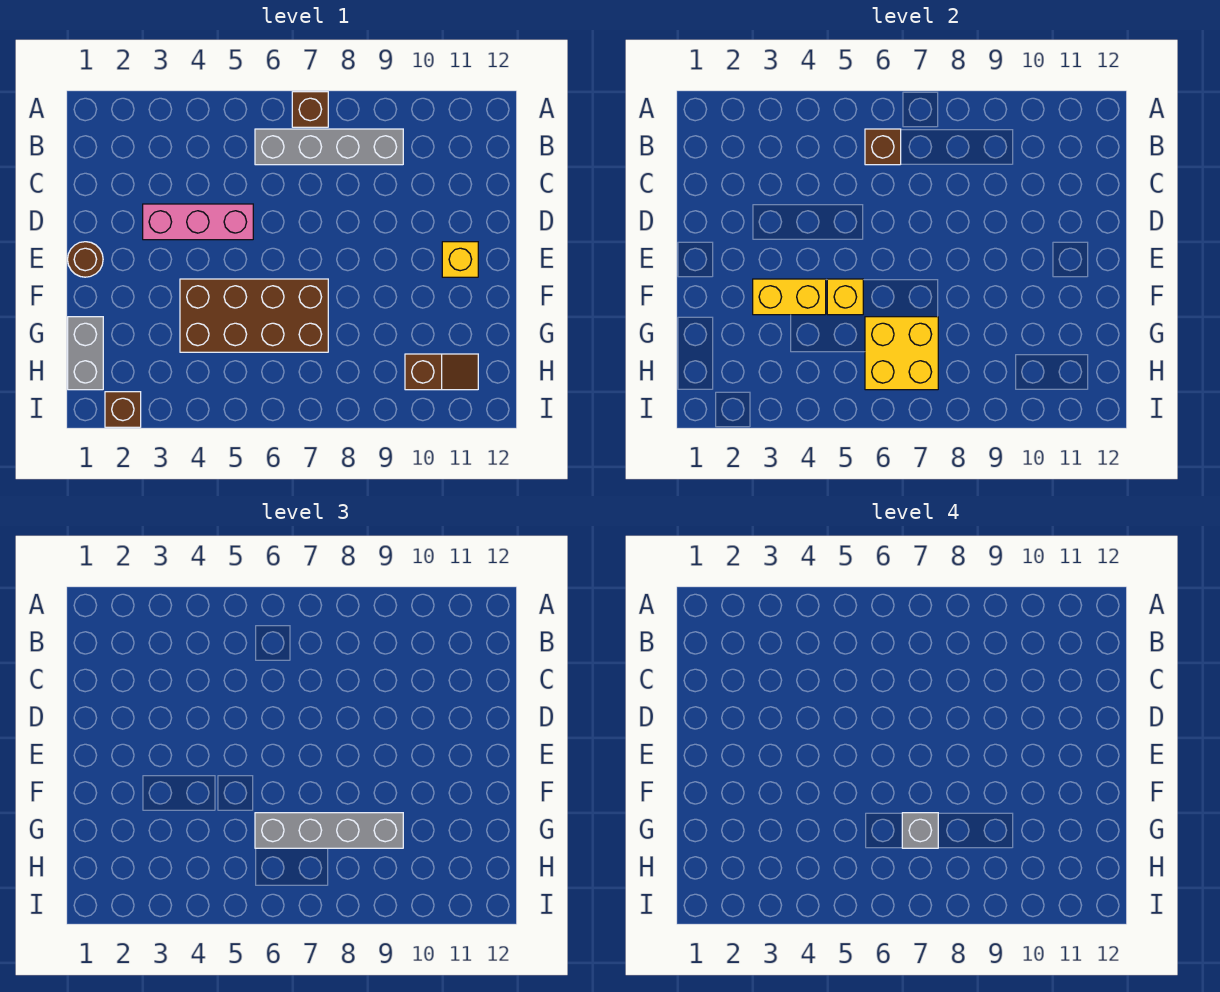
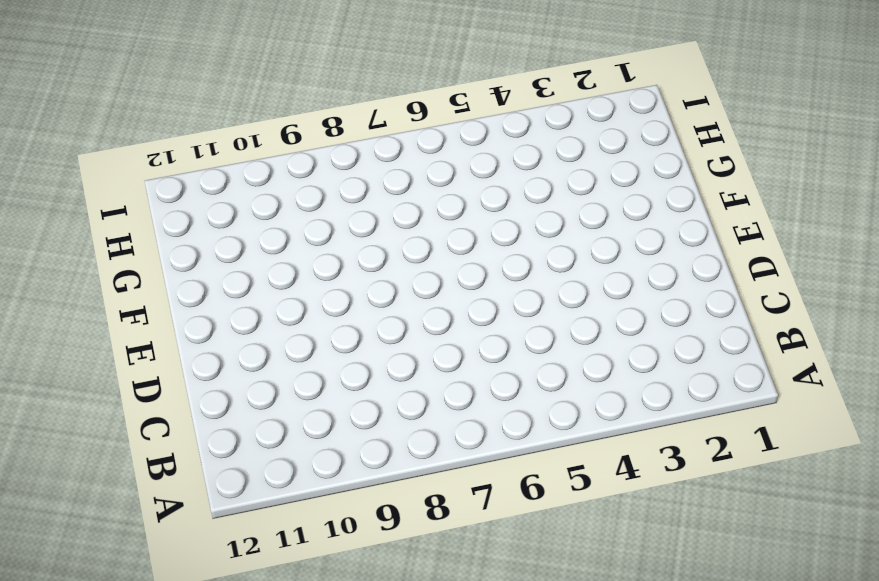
none -> brown brick A7 level 1
none -> grey brick B6:B9 level 1
none -> pink brick D3:D5 level 1

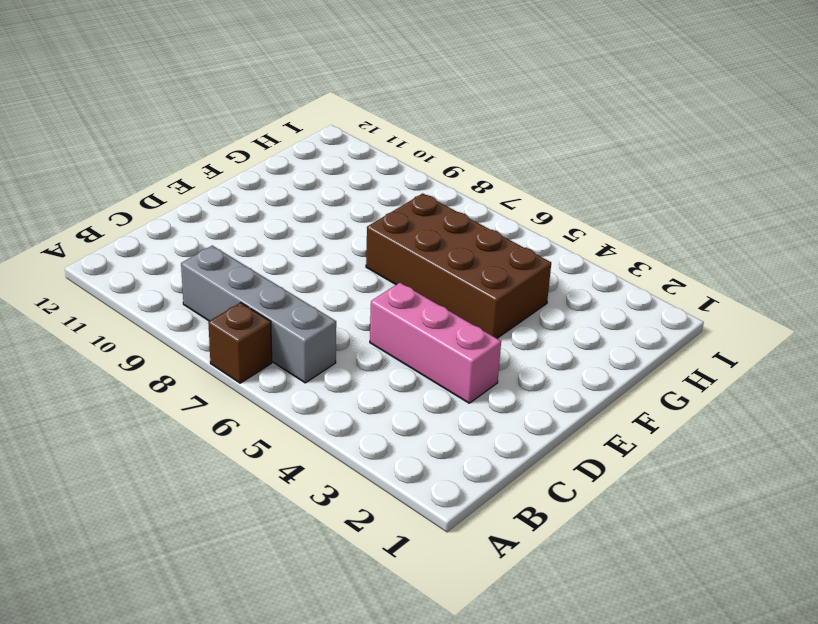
none -> brown round brick E1 level 1
none -> yellow brick E11 level 1
none -> grey brick G1:H1 level 1

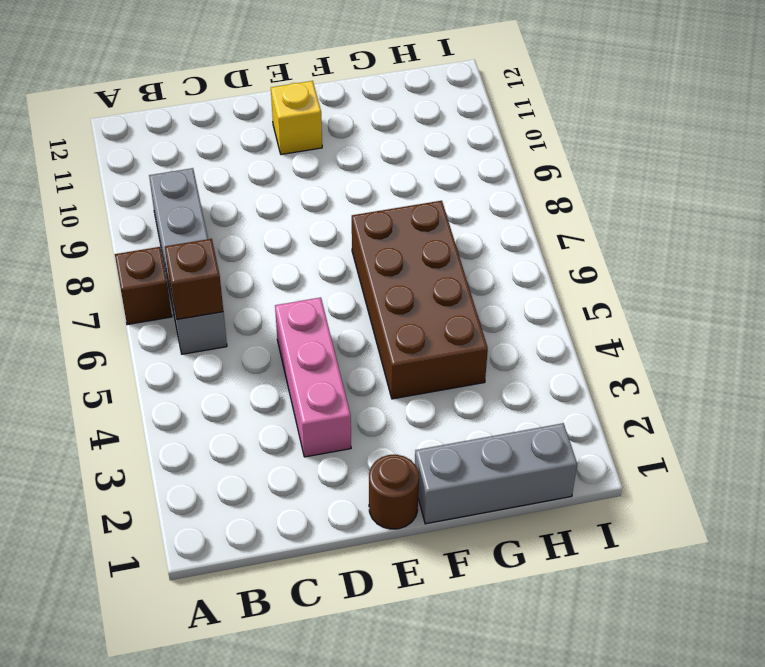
grey brick F1:H1 level 1 -> grey brick G1:H1 level 1
none -> brown slope H10:H11 level 1 top 10
none -> brown brick I2 level 1
none -> yellow brick F3:F4 level 2

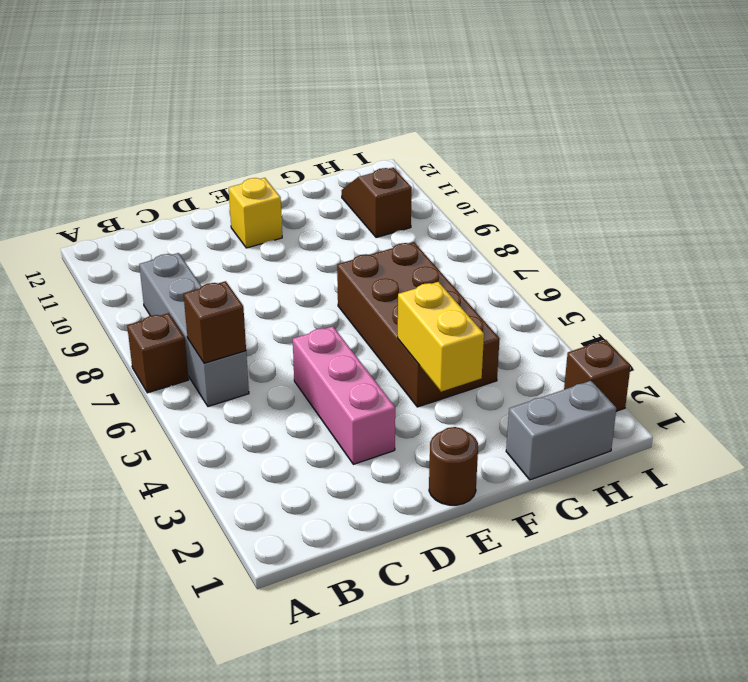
none -> yellow brick F5 level 2
none -> yellow brick G6:H7 level 2
none -> grey brick G6:G9 level 3

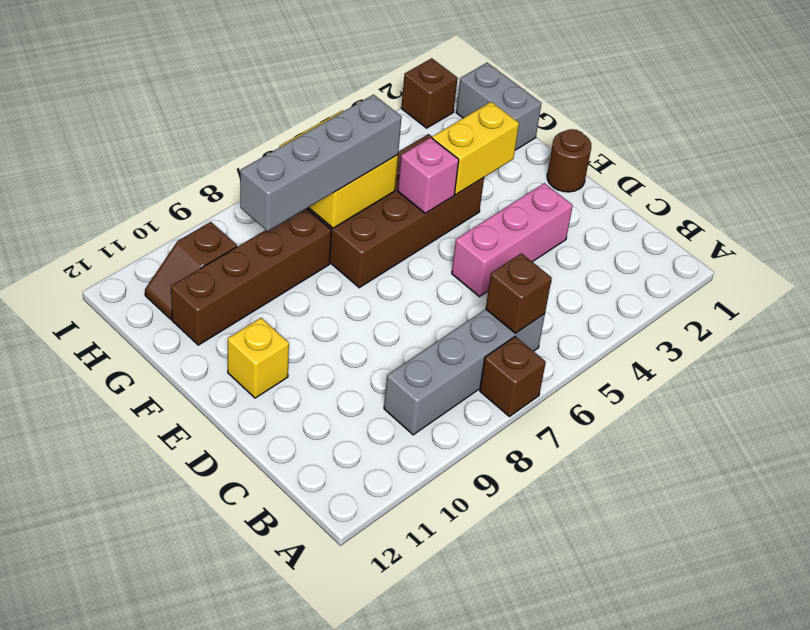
pink brick F5 level 2 -> yellow brick F5 level 2
brown brick G8:G11 level 1 -> none
none -> grey brick G7 level 4

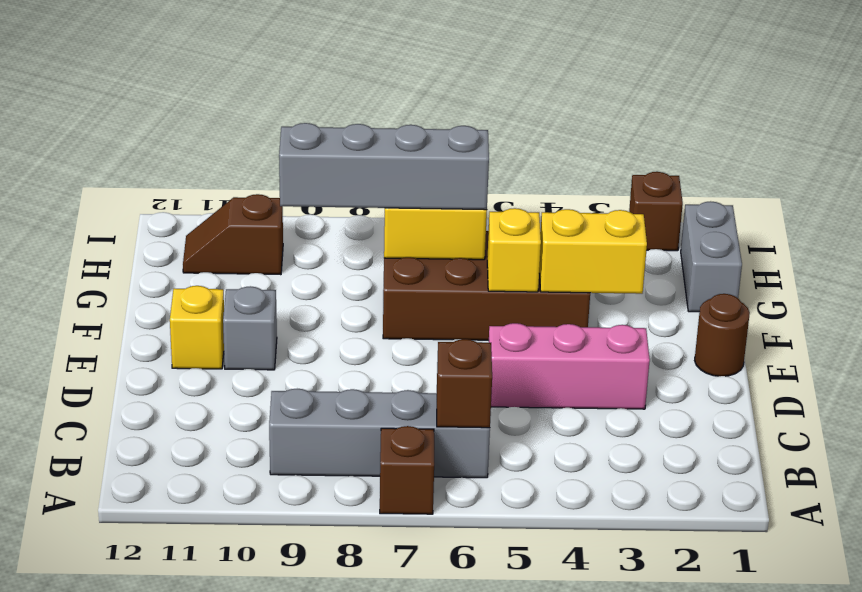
grey brick E10 level 1 -> grey brick G7 level 4

